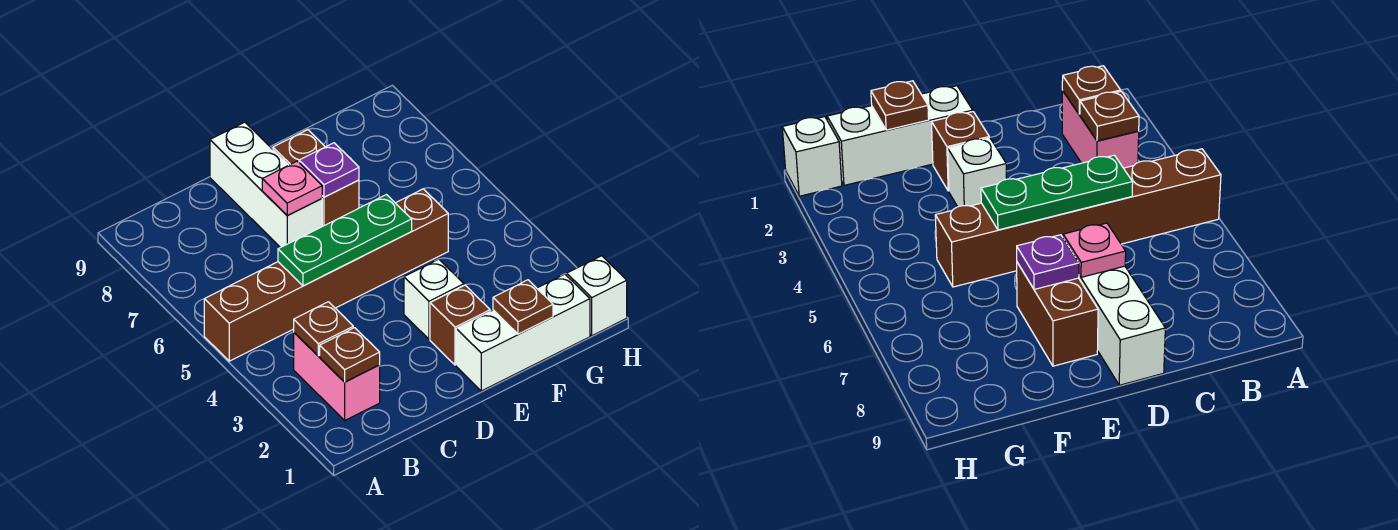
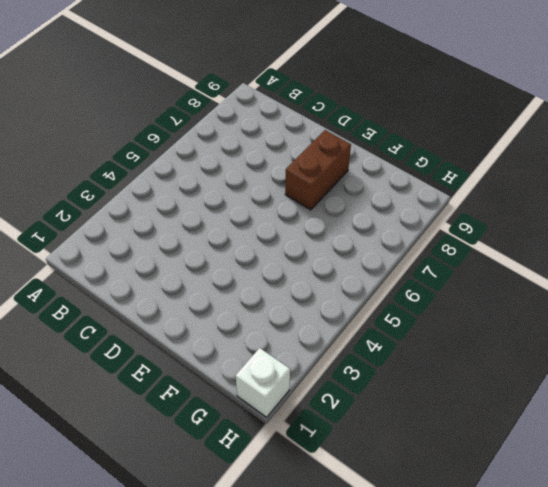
none -> brown brick A5:F5 level 1
none -> pink brick B2:B3 level 1
none -> white brick D7:D9 level 1

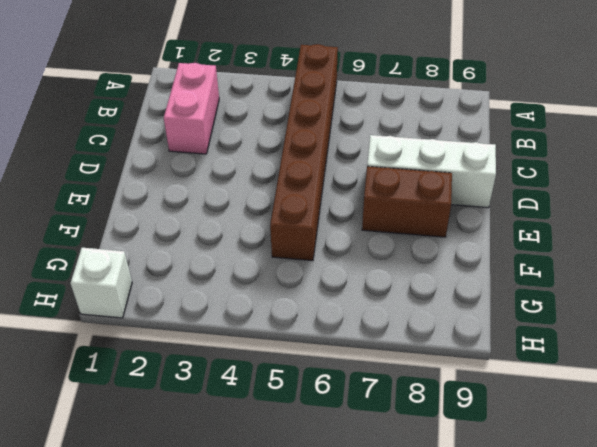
pink brick B2:C2 level 1 -> pink brick B2:B3 level 1
none -> white brick E1:G1 level 1
none -> brown brick E2 level 1
none -> white brick E3 level 1

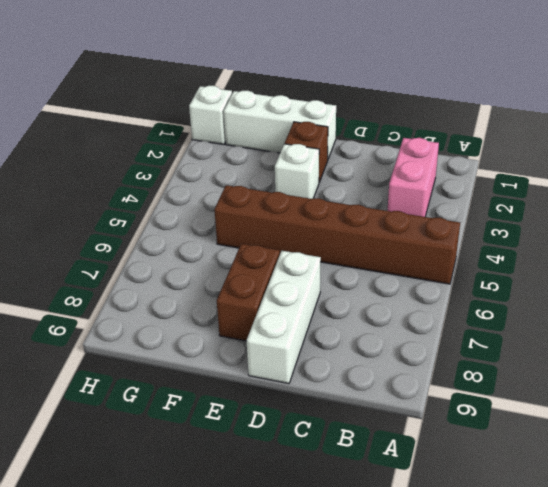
none -> brown plate B2 level 2
none -> brown plate B3 level 2
none -> green plate C5:E5 level 2

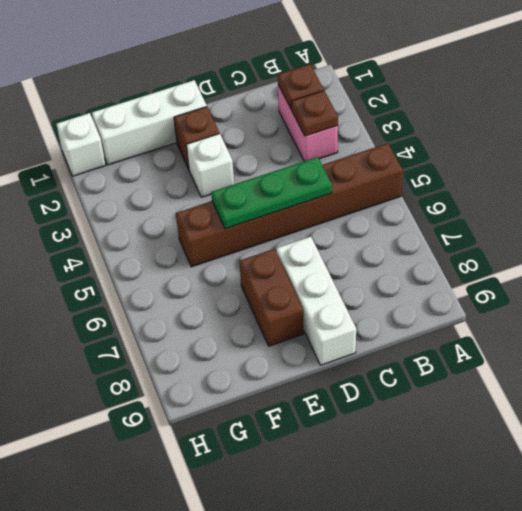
none -> pink plate D7 level 2
none -> purple plate E7 level 2
none -> brown plate F1 level 2

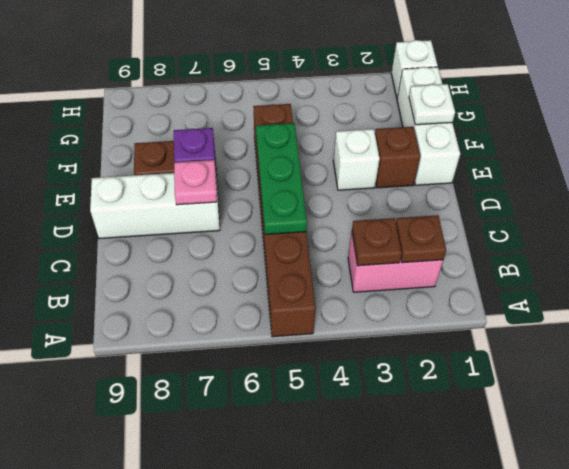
white plate F1 level 2 -> brown plate F1 level 2

